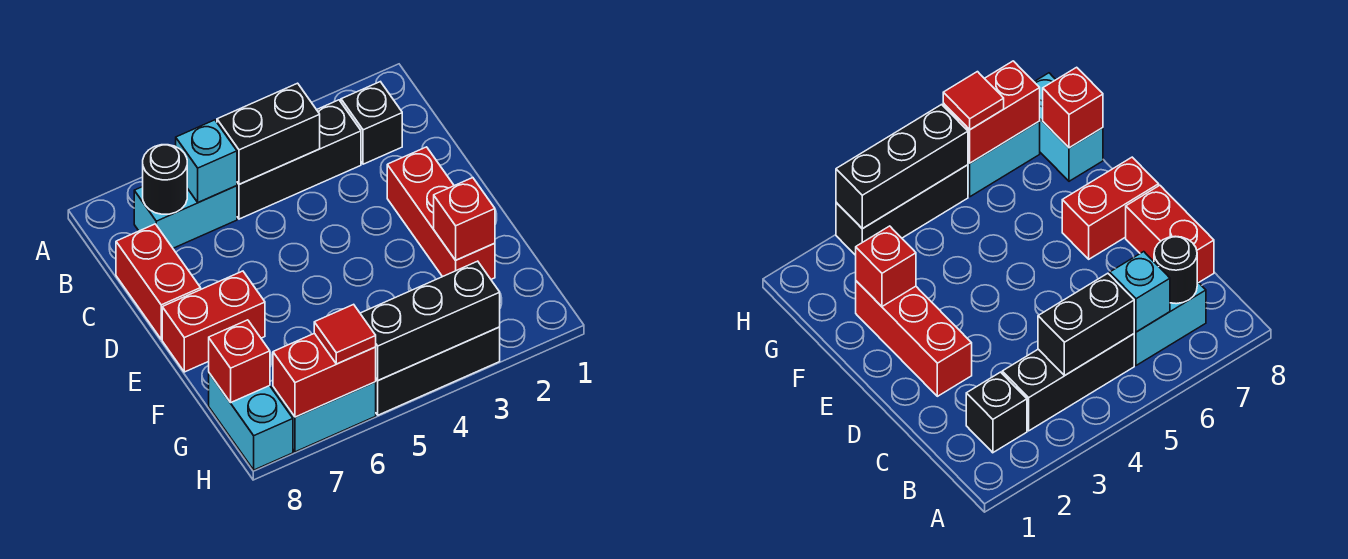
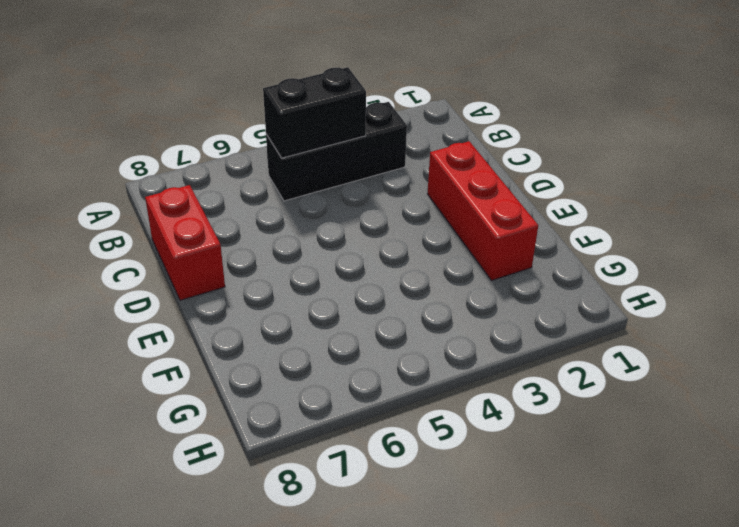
none -> black brick B2 level 1
none -> cyan brick B6:B7 level 1
none -> red brick E7:E8 level 1

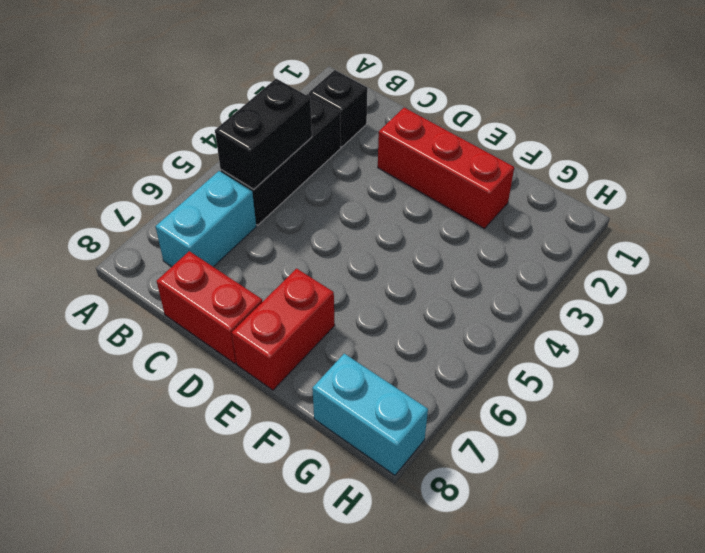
none -> black brick H3:H5 level 1
none -> cyan brick H6:H7 level 1
none -> cyan brick B6 level 2

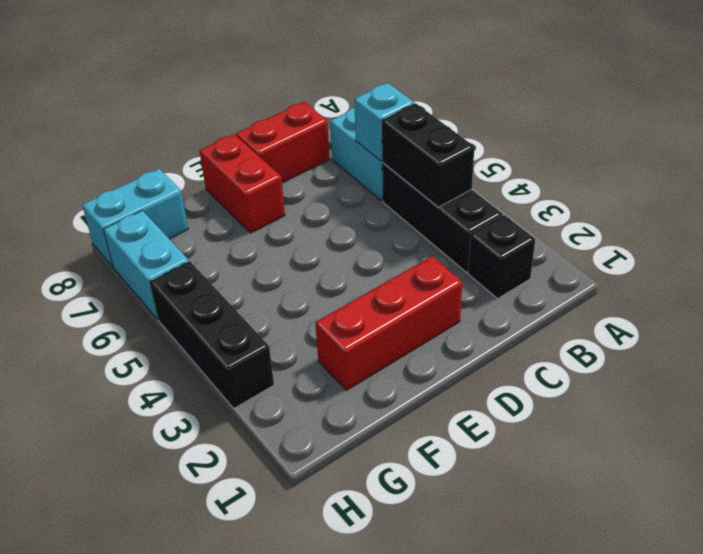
none -> black round brick B7 level 2
none -> red brick F2 level 2
none -> red brick G8 level 2

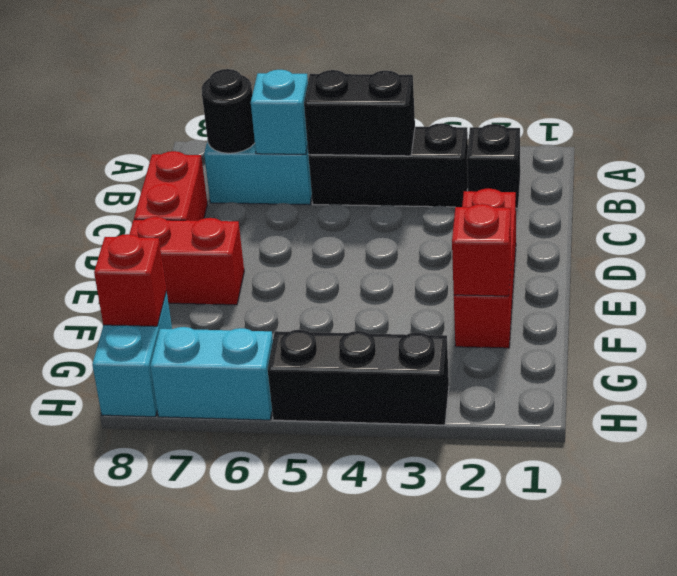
none -> black brick H3:H5 level 2
none -> red brick H6:H7 level 2
none -> red tile H6 level 3

